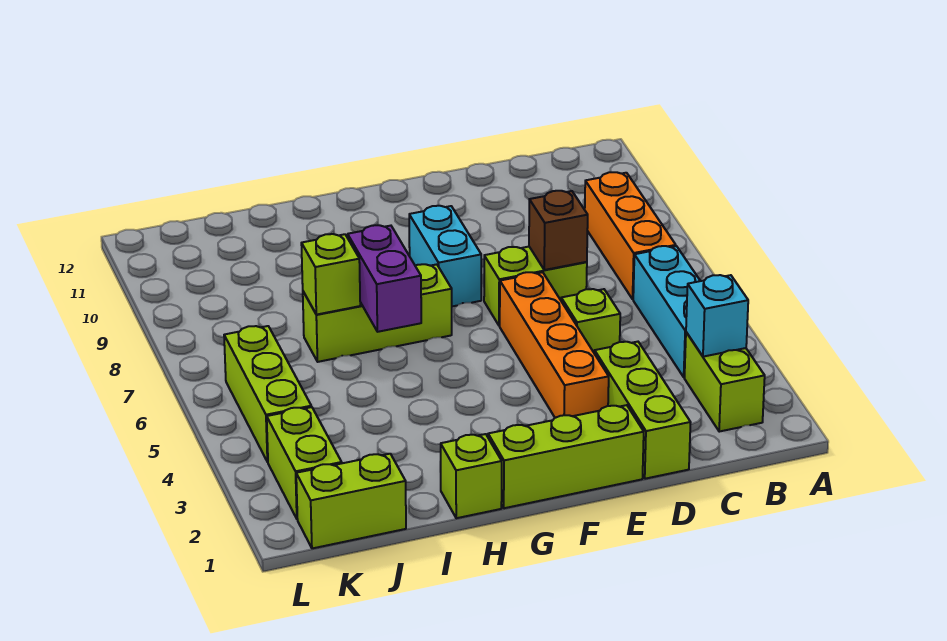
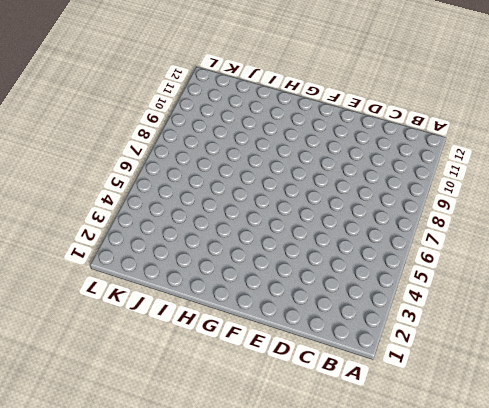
none -> lime brick B2:B3 level 1
none -> cyan brick B4:B6 level 1
none -> orange brick B7:B9 level 1

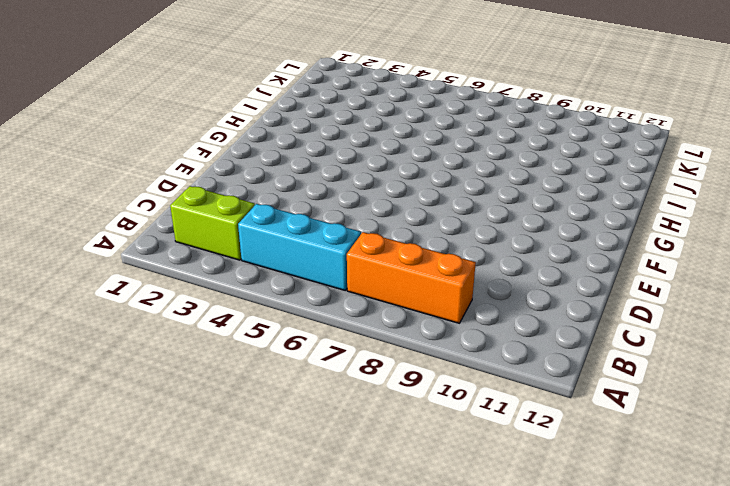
none -> lime brick D1:D3 level 1
none -> lime brick D5 level 1
none -> lime brick D7:E7 level 1

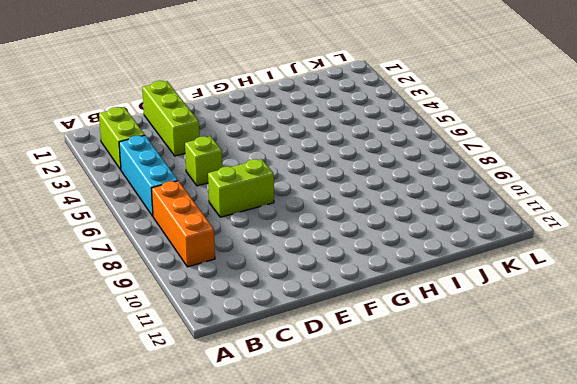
none -> lime brick E1:G1 level 1
none -> orange brick E3:E6 level 1
none -> cyan brick F8:F9 level 1

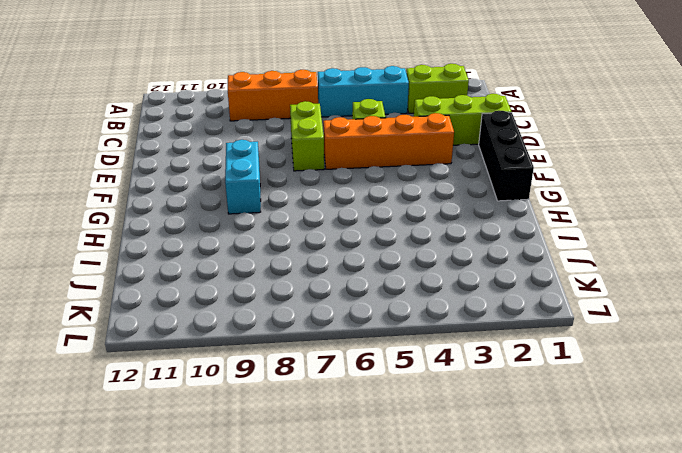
black brick E1:G1 level 1 -> lime brick E1:G1 level 1
cyan brick F9:G9 level 1 -> cyan brick F8:F9 level 1
none -> lime brick G7:I7 level 1
none -> lime brick H1 level 1
none -> lime brick J1:K1 level 1

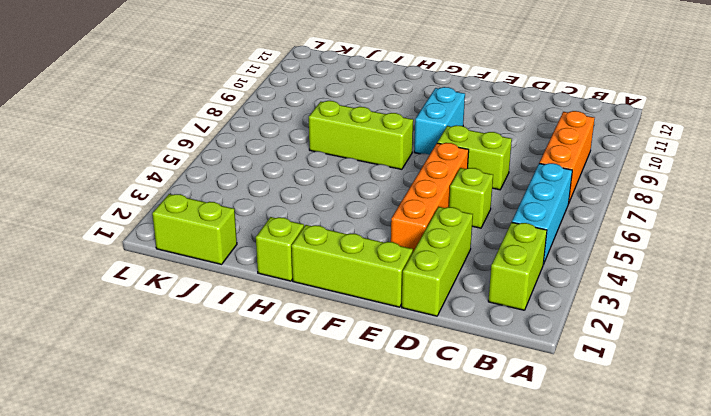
none -> lime brick K2:K3 level 1
none -> lime brick K4:K6 level 1
none -> cyan brick B3 level 2

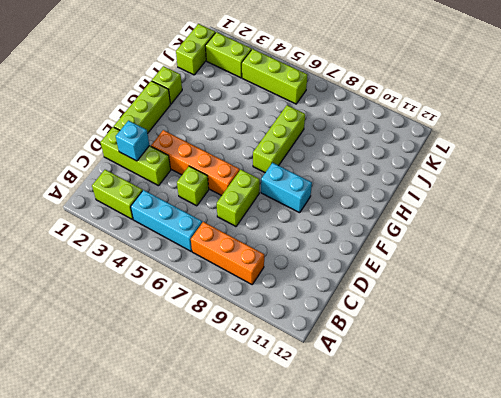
cyan brick D2 level 2 -> cyan brick B3 level 2
none -> brown brick D7 level 2
none -> purple brick H6:H7 level 2
none -> lime brick I7 level 2

